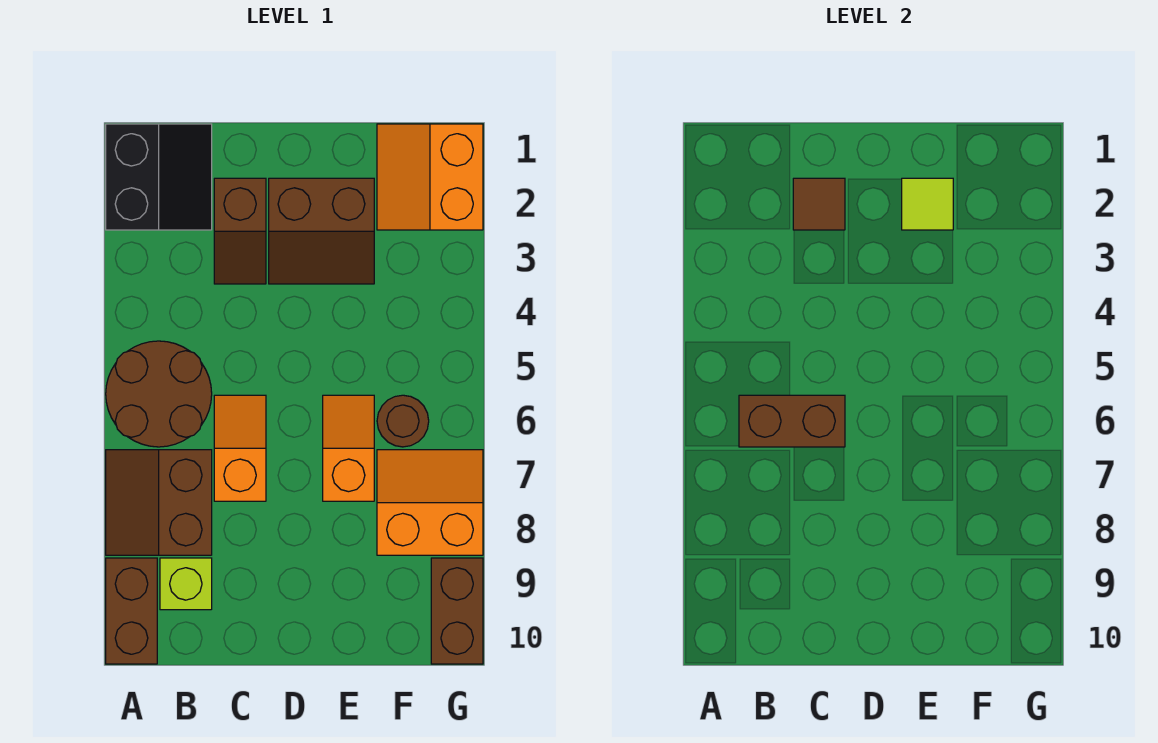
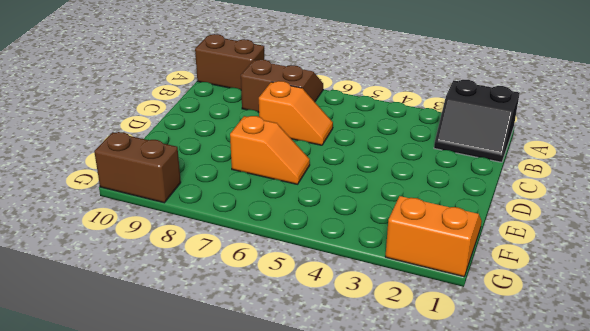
none -> brown round brick A5:B6 level 1
none -> lime brick B9 level 1
none -> brown slope C2:C3 level 1 top 2

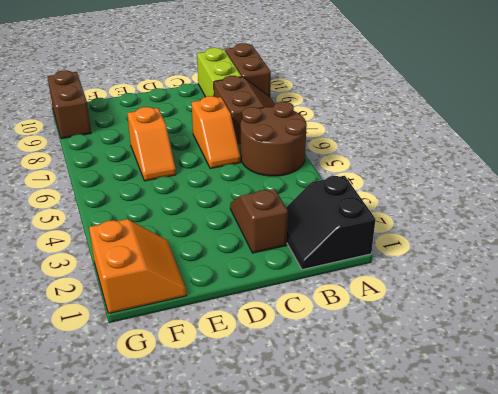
lime brick B9:B10 level 1 -> lime brick B9 level 1
none -> brown slope D2:E3 level 1 top 2
none -> brown round brick F6 level 1
none -> orange slope F7:G8 level 1 top 8

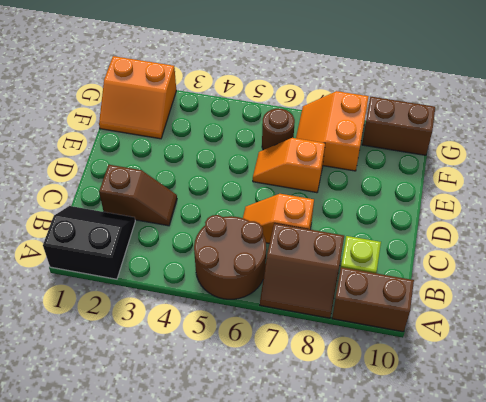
none -> brown slope D2:E3 level 1 top 2
none -> brown brick B6:C6 level 2
none -> brown tile C2 level 2

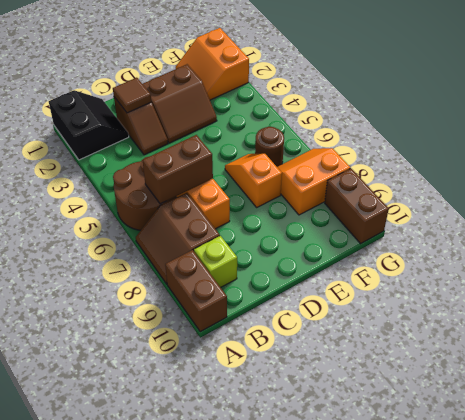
none -> lime tile E2 level 2

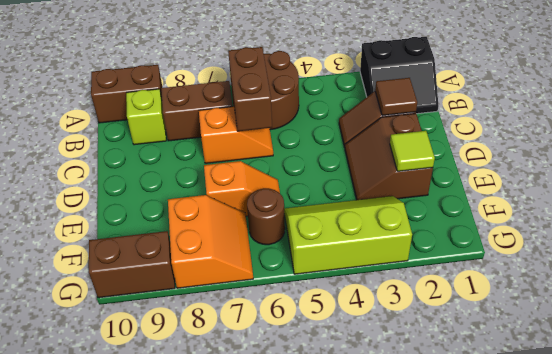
lime slope F3:G5 level 1 top G -> none
none -> orange slope F1:G2 level 1 top G

